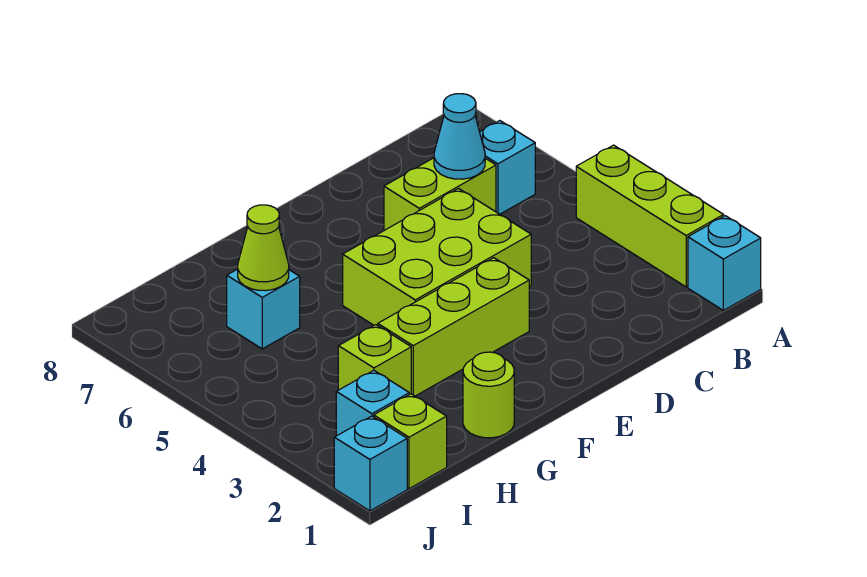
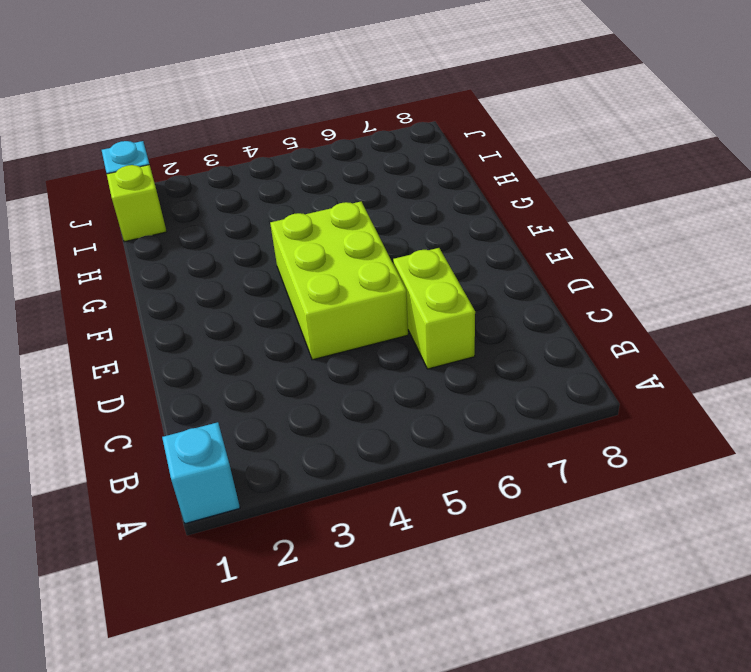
none -> lime brick A2:A4 level 1
none -> cyan brick B6 level 1
none -> lime brick E3:G3 level 1

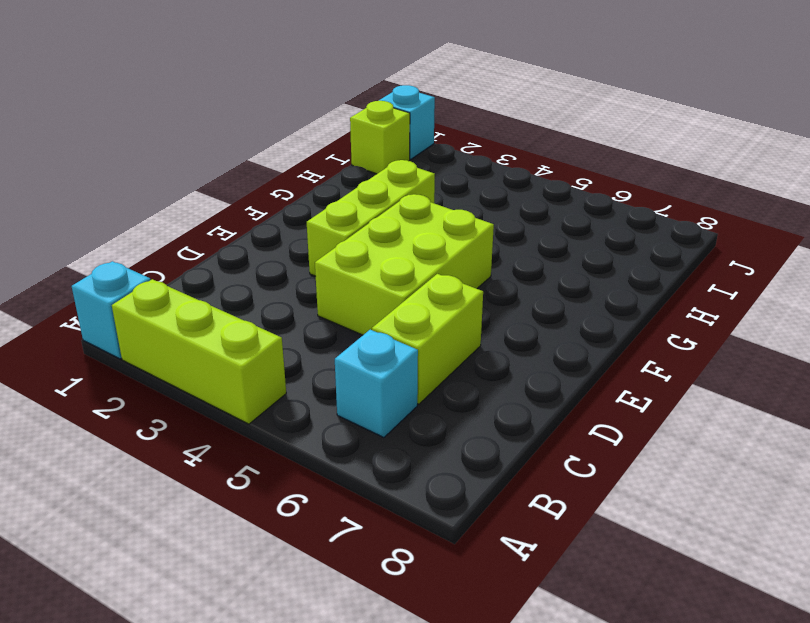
none -> lime round brick G1 level 1
none -> lime brick H3 level 1
none -> cyan brick H6 level 1

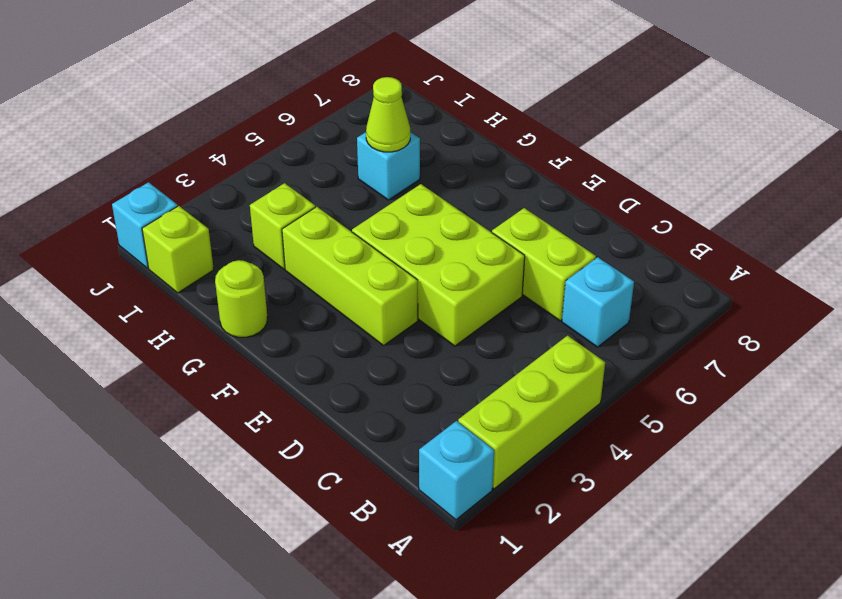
none -> cyan brick I2 level 1
none -> cyan cone C6 level 2

